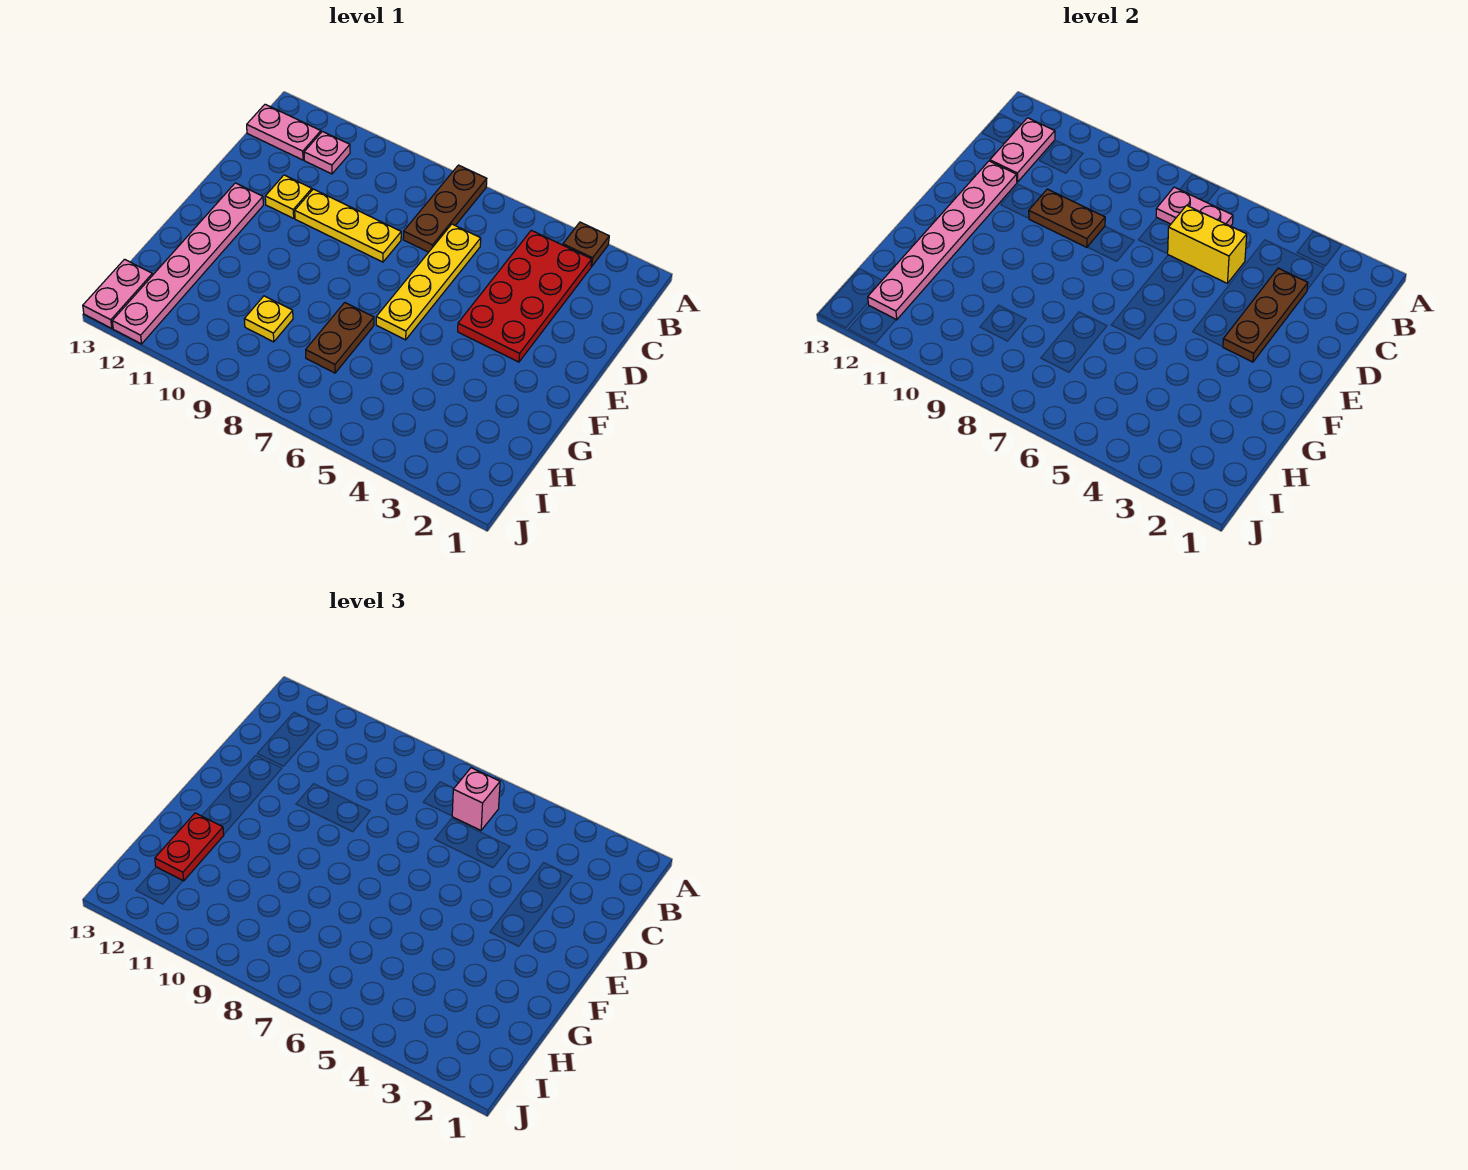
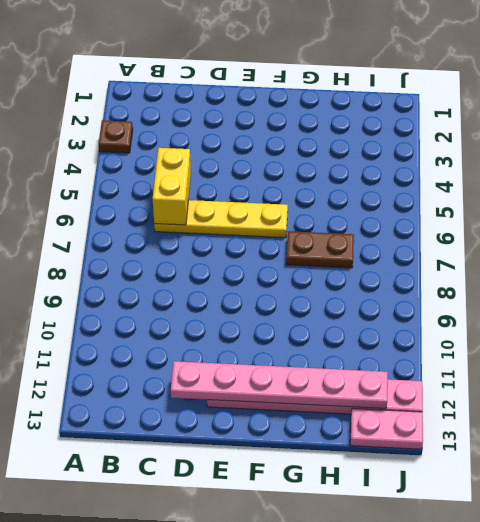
none -> brown plate A7:C7 level 1
none -> red plate B3:E4 level 1
none -> pink plate B11 level 1

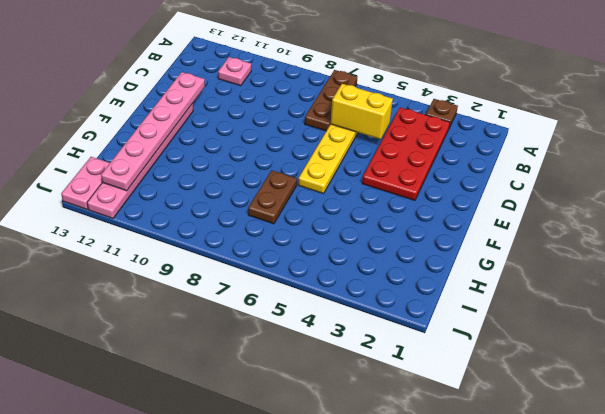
none -> pink plate B12:B13 level 1
none -> yellow plate D8:D10 level 1
none -> yellow plate D11 level 1

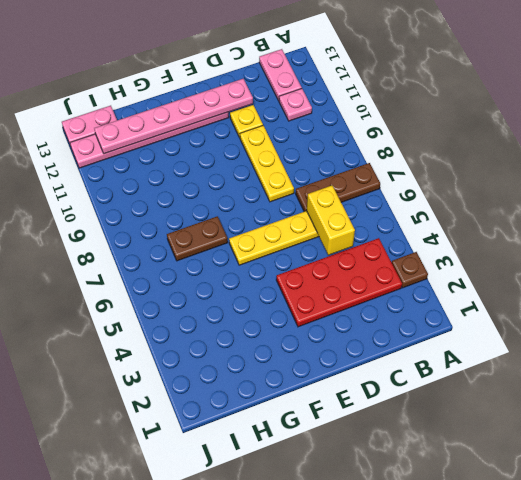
none -> yellow plate H9 level 1
none -> pink plate B6:B7 level 2
none -> pink plate B12:C12 level 2

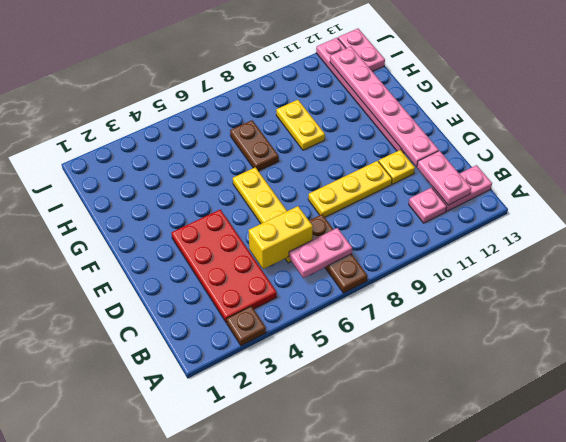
yellow plate G9:H9 level 1 -> yellow plate H9 level 1
none -> brown plate C3:E3 level 2
none -> brown plate D9:D10 level 2
none -> pink brick B6 level 3

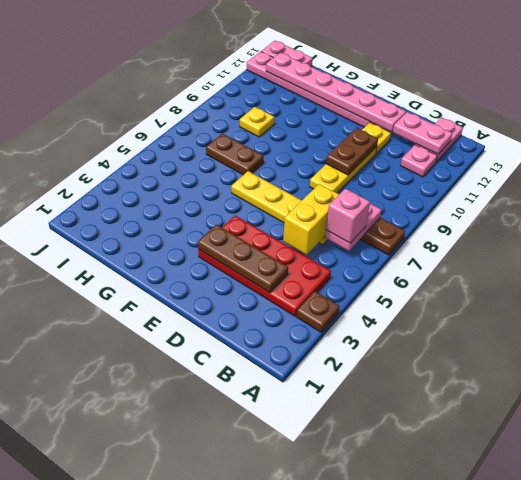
none -> red plate G12:H12 level 3

